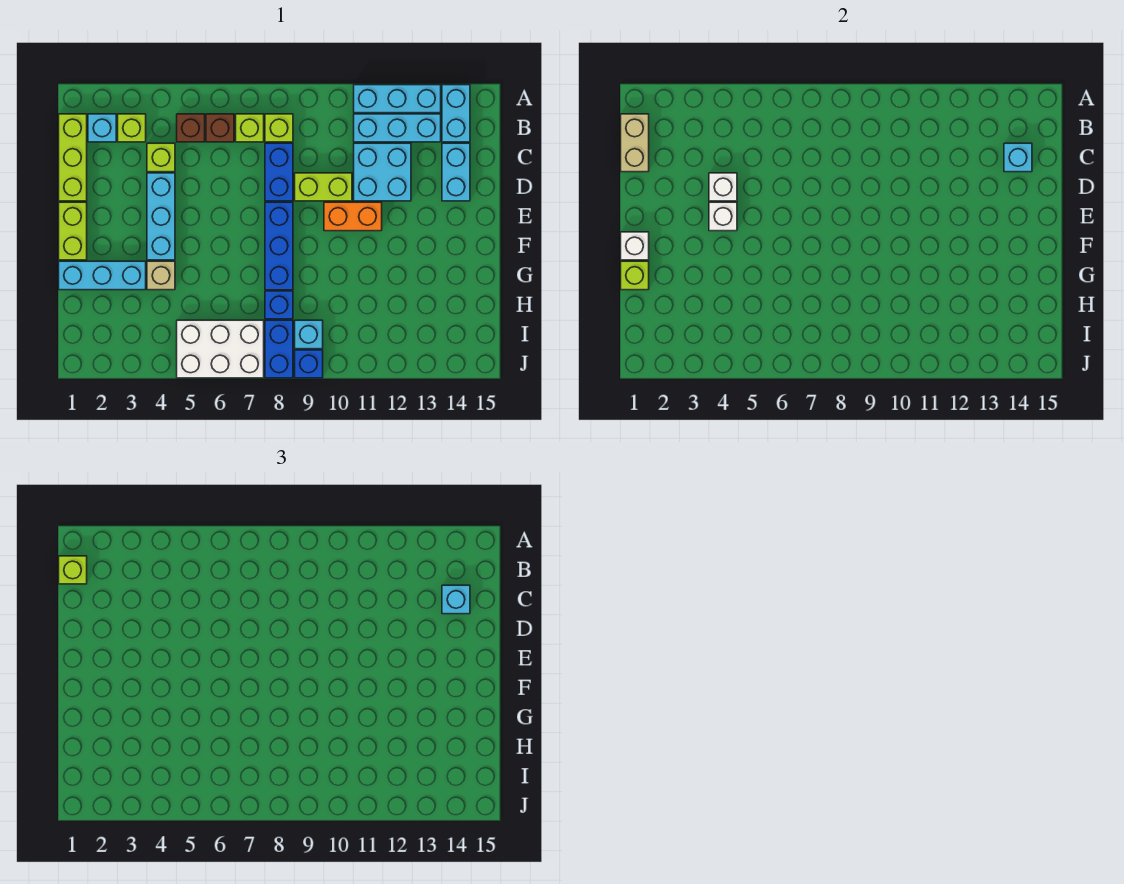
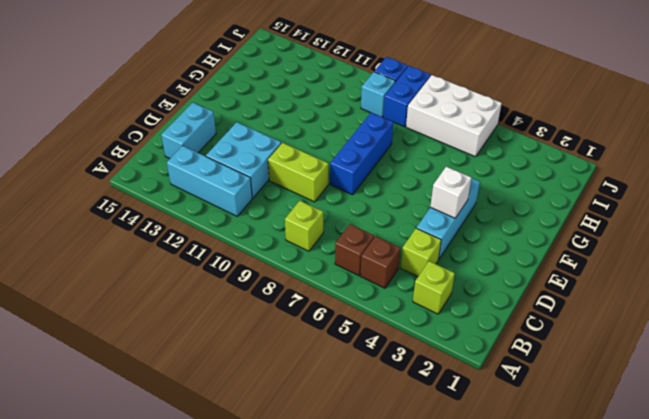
none -> cyan brick A11:A13 level 1
none -> cyan brick A14:B14 level 1
none -> lime brick B1:D1 level 1
none -> cyan brick B2 level 1

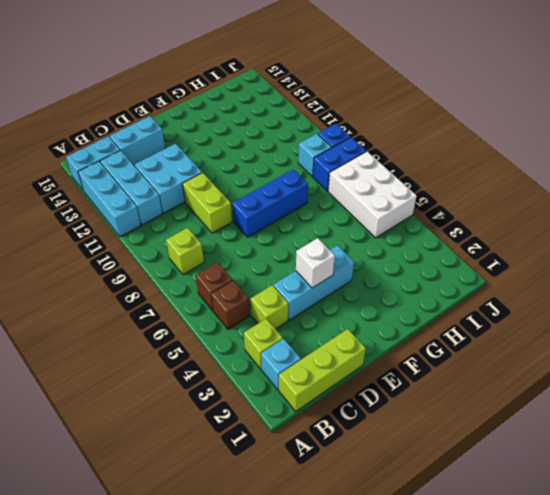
none -> lime brick B7 level 1
none -> blue brick C8:D8 level 1
none -> lime brick E1:F1 level 1
none -> orange brick E10:E11 level 1

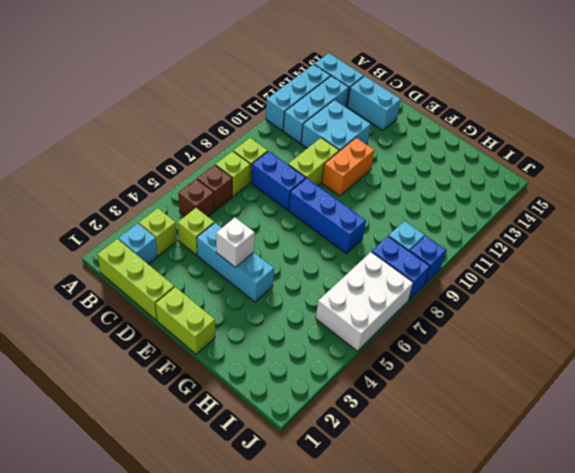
none -> cyan brick G1:G3 level 1
none -> tan brick G4 level 1
none -> blue brick H8 level 1
none -> tan brick B1:C1 level 2

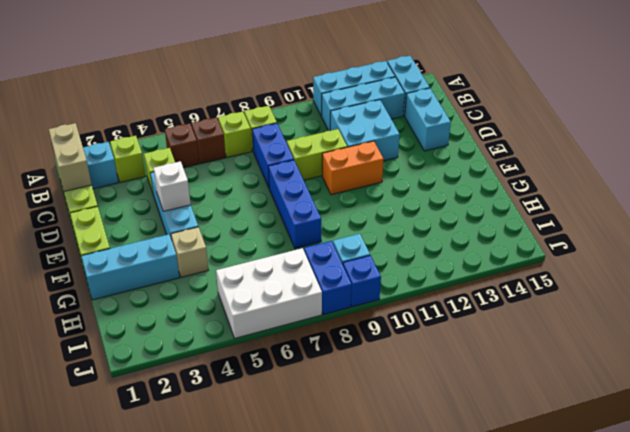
none -> blue brick H8 level 1
none -> cyan brick C14 level 2
none -> white brick D4 level 2
none -> white brick F1 level 2

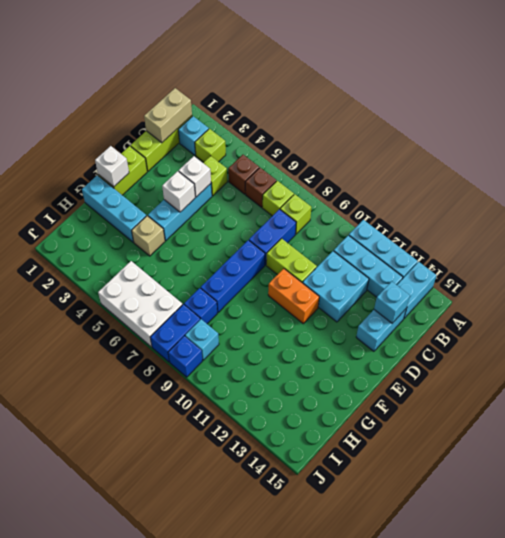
none -> lime brick G1 level 2
none -> lime brick B1 level 3
none -> cyan brick C14 level 3

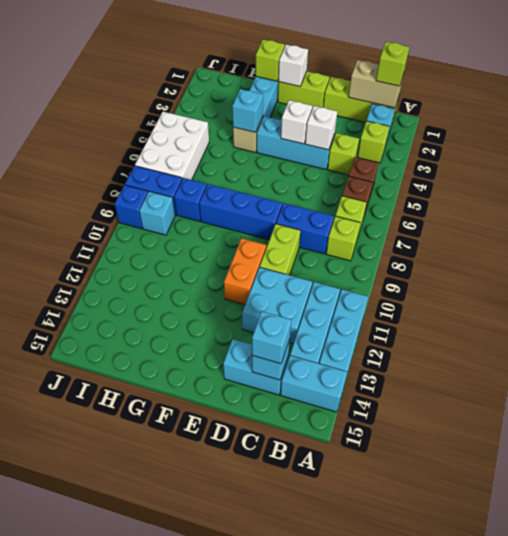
cyan brick G4 level 2 -> none

